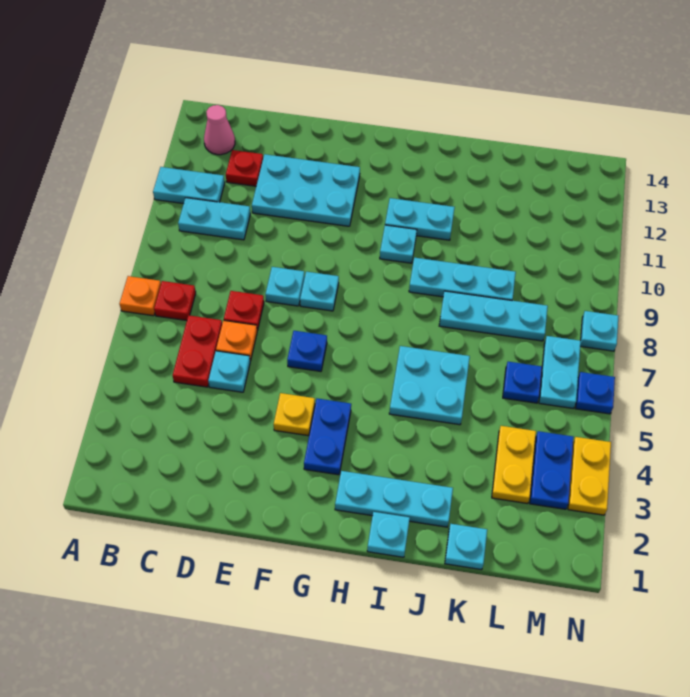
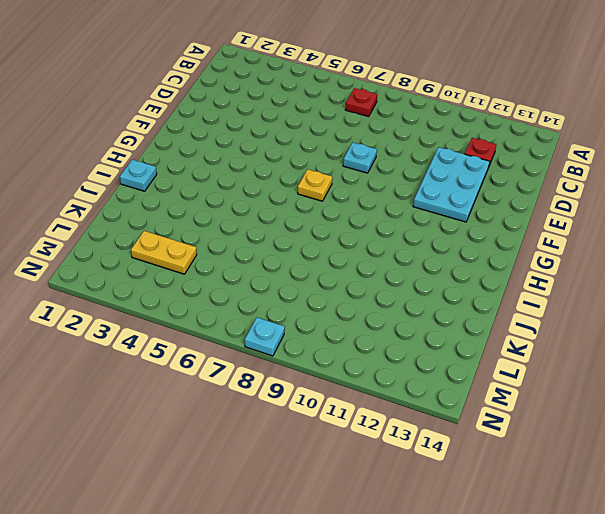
yellow plate G7 level 1 -> yellow plate F4 level 1
none -> orange plate A7 level 1
none -> cyan plate A11:B11 level 1
none -> cyan plate B10:C10 level 1
none -> pink cone B13 level 1

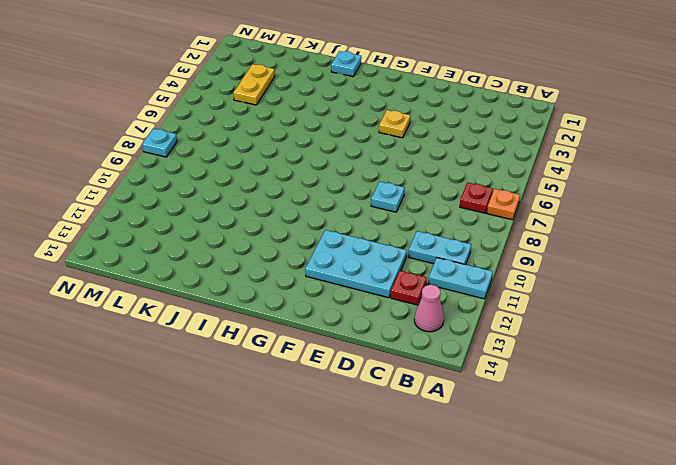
none -> red plate C5:C6 level 1
none -> cyan plate D5 level 1
none -> orange plate D6 level 1
none -> red plate D7 level 1

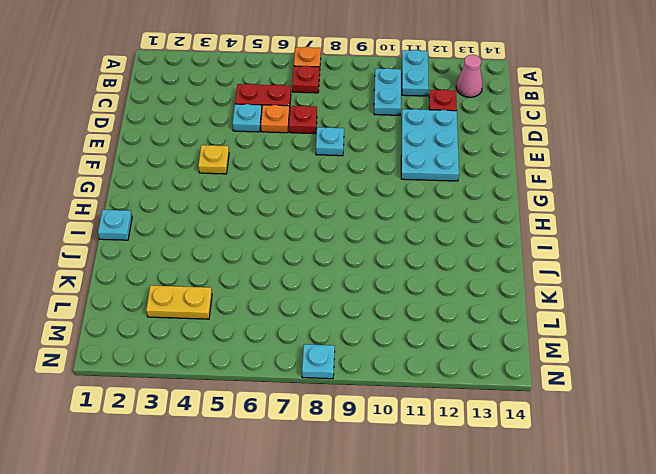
none -> blue plate F6 level 1
none -> cyan plate F8 level 1
none -> blue plate G3:G4 level 1
none -> cyan plate H2:J2 level 1

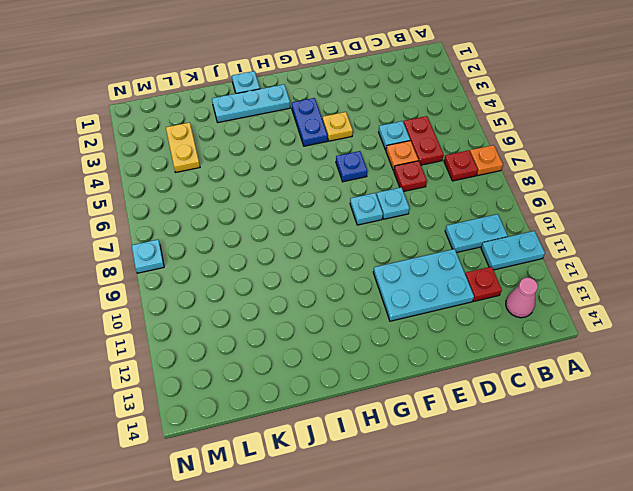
none -> cyan plate H10 level 1
none -> cyan plate H11:I11 level 1
none -> cyan plate I5:J6 level 1
none -> cyan plate I9:K9 level 1

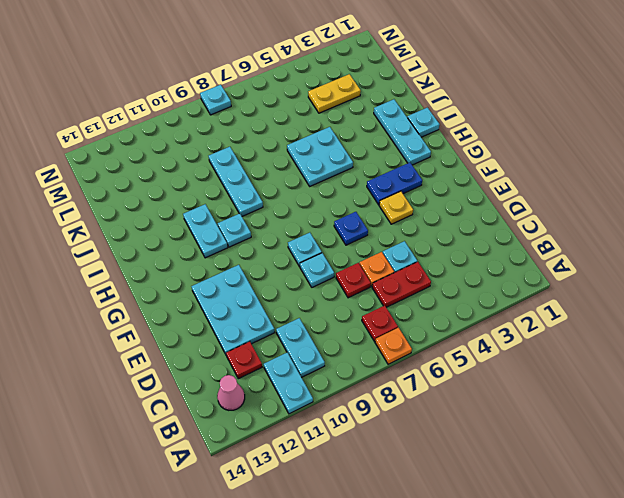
none -> cyan plate J8:L8 level 1
none -> cyan plate K1 level 1
none -> blue plate L6 level 1
none -> blue plate M3:M4 level 1

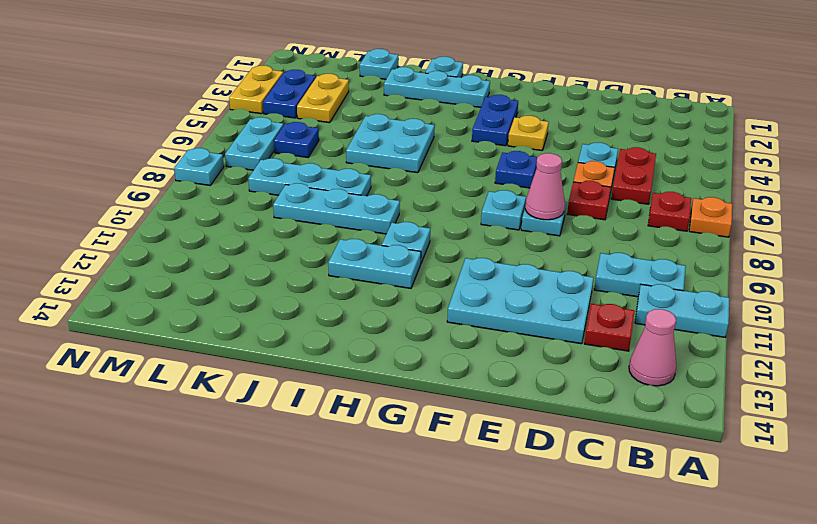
pink cone E8 level 2 -> none
none -> blue plate N6 level 1

